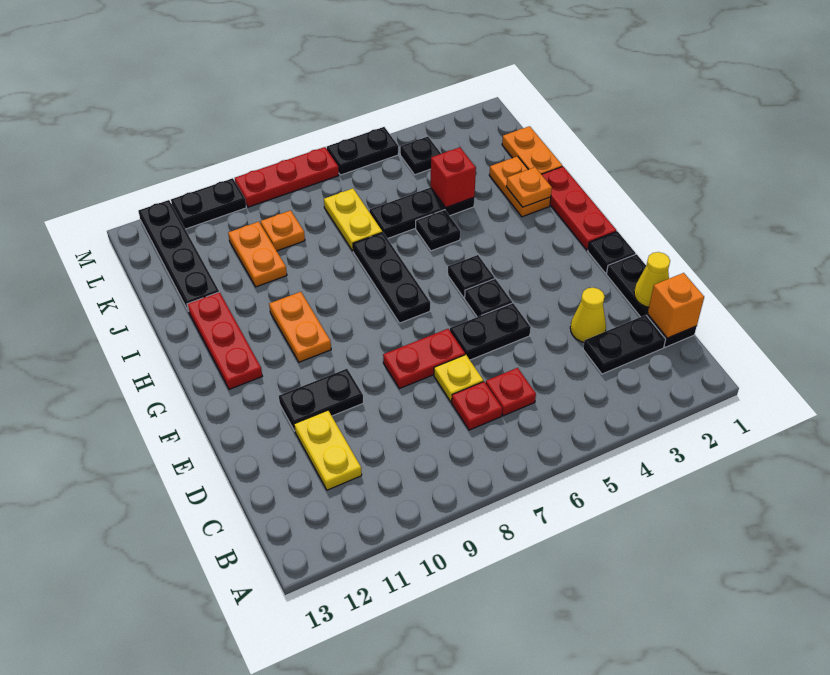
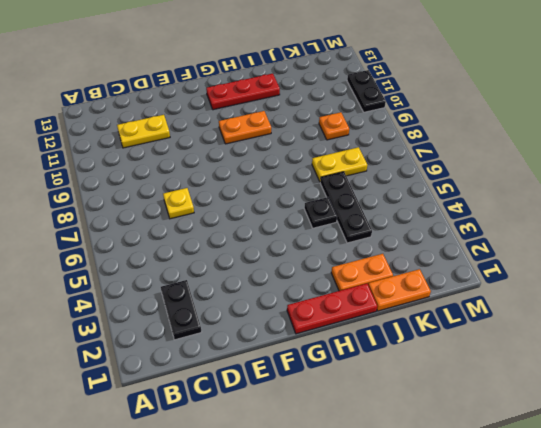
none -> black plate C1:E1 level 1
none -> red plate C6 level 1
none -> red plate C7 level 1
none -> yellow cone D3 level 1

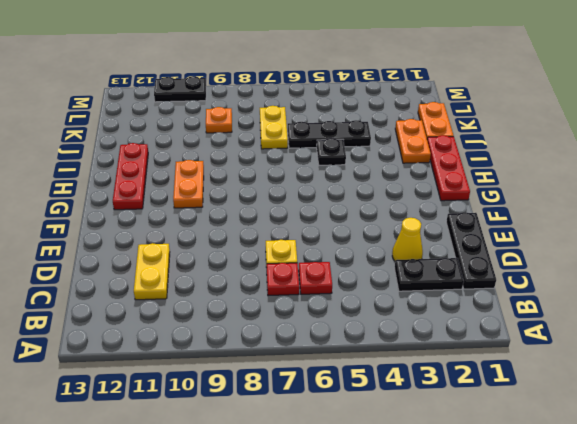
none -> black plate E5:E6 level 1
none -> red plate E7:E8 level 1
none -> black plate E10:E11 level 1
none -> black plate F1 level 1

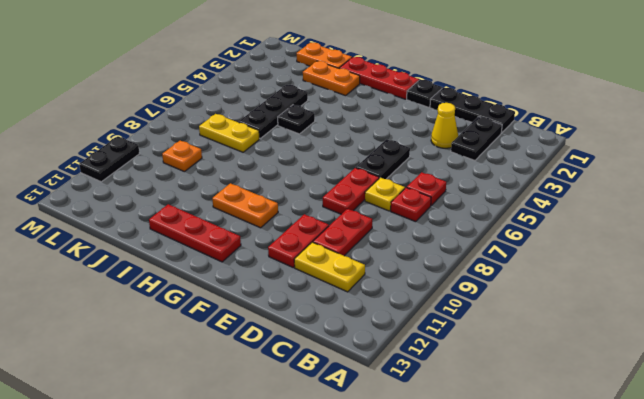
red plate D9:D10 level 1 -> none
red plate E10:E11 level 1 -> black plate E10:E11 level 1
none -> black plate F5 level 1
none -> black plate G5 level 1
none -> black plate G7:I7 level 1
none -> orange plate J10:K10 level 1

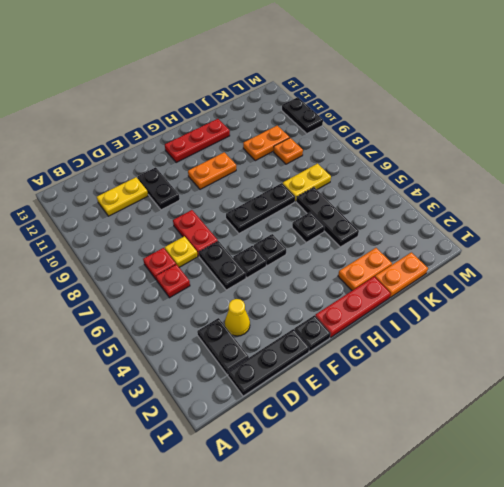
none -> black plate J12:M12 level 1
none -> black plate L4 level 1
none -> black plate M5:M6 level 1
none -> red plate M7:M9 level 1

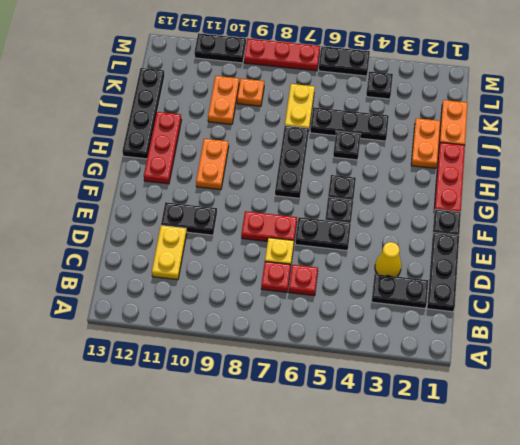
black plate H13:K13 level 1 -> black plate J12:M12 level 1
none -> orange brick C1 level 2
none -> yellow cone D1 level 2
none -> orange plate I2 level 2
none -> red brick J4 level 2

